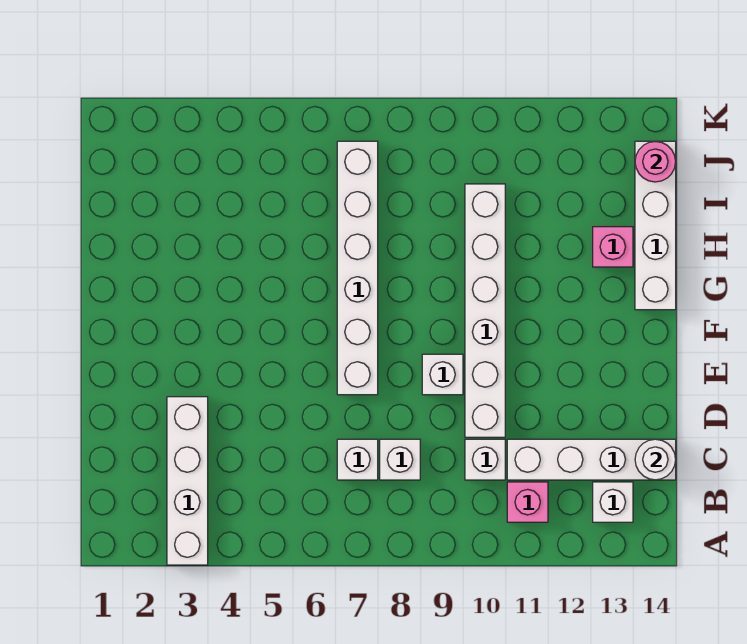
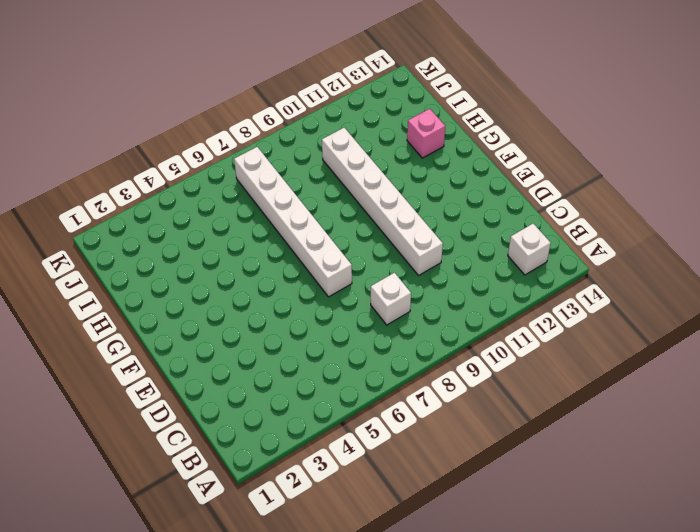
none -> white brick A3:D3 level 1
none -> pink brick B11 level 1
none -> white brick C7 level 1

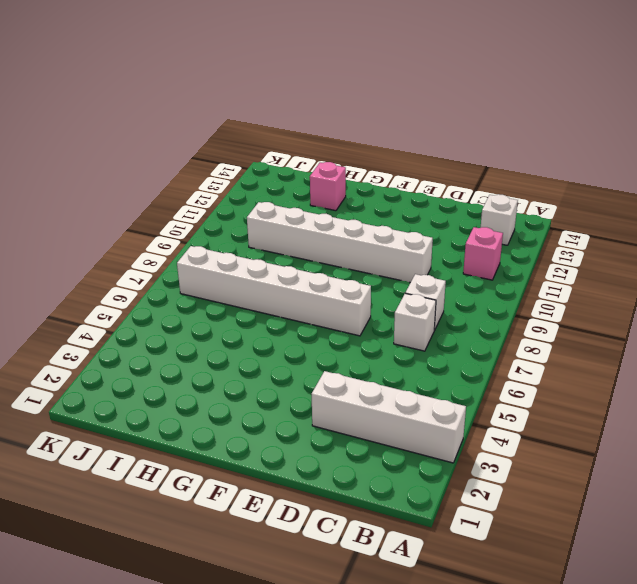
none -> white brick C10 level 1
none -> white brick C11:C14 level 1
none -> white brick E9 level 1

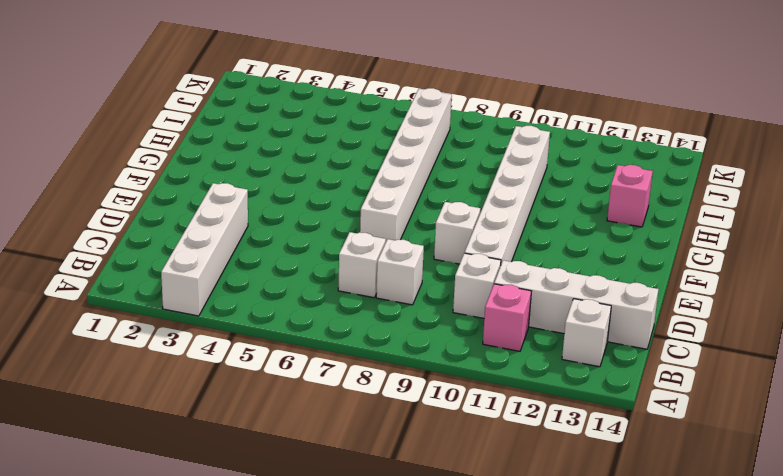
none -> white brick G14:J14 level 1
none -> white round brick C14 level 2
none -> pink round brick J14 level 2

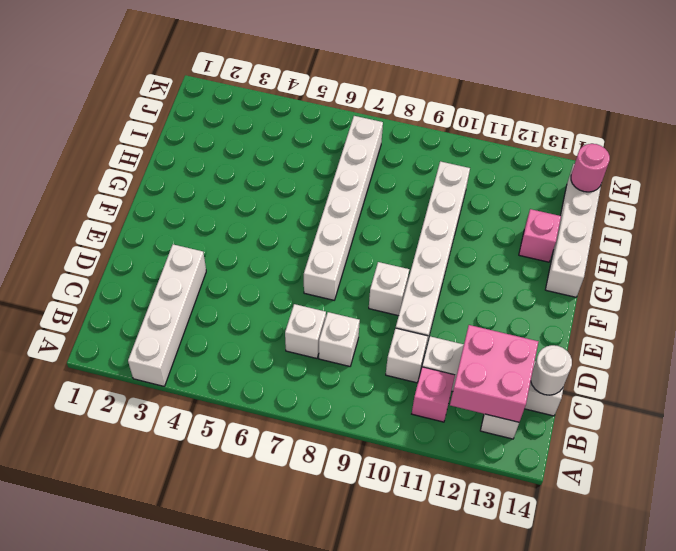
pink brick B12:C13 level 2 -> none

